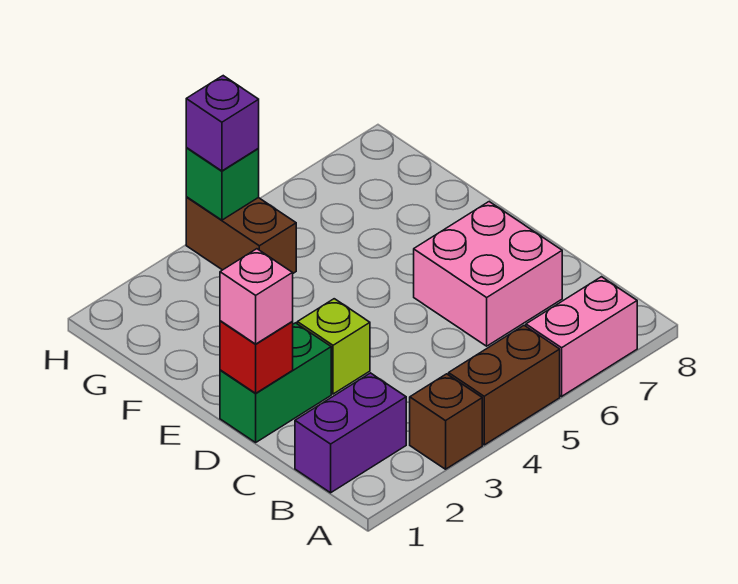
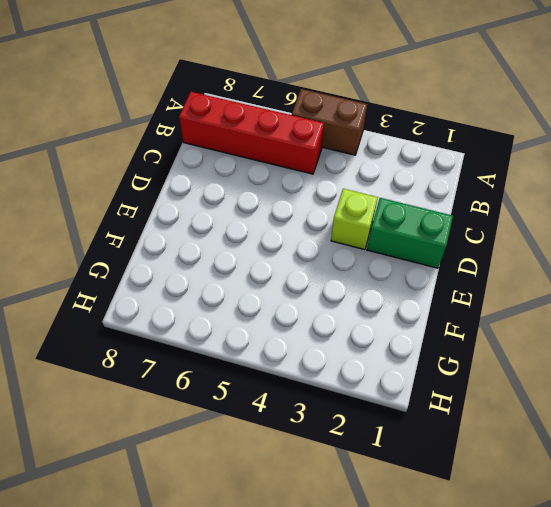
red brick B5:B8 level 1 -> none
none -> brown brick A3 level 1
none -> pink brick A6:A7 level 1
none -> purple brick B1:B2 level 1

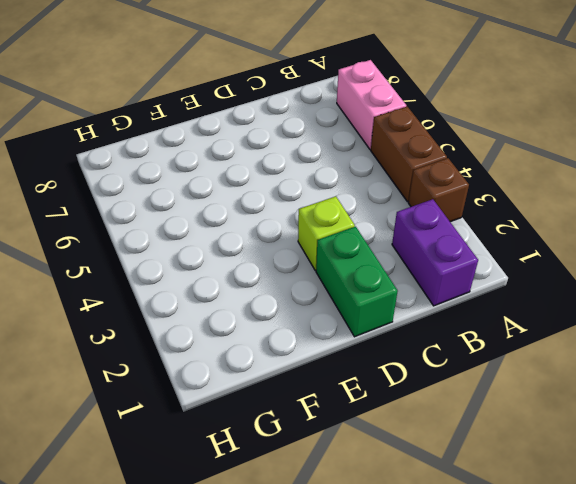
none -> pink brick C6:D7 level 1
none -> brown brick G4:H4 level 1
none -> red brick D1 level 2

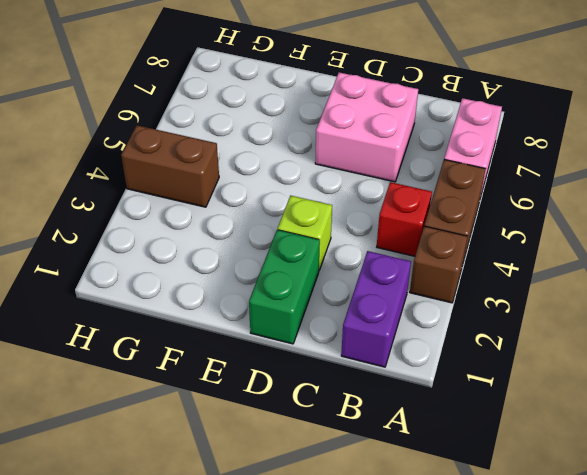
red brick B4 level 1 -> red brick D1 level 2
none -> green brick H4 level 2
none -> pink brick D1 level 3
none -> purple brick H4 level 3

